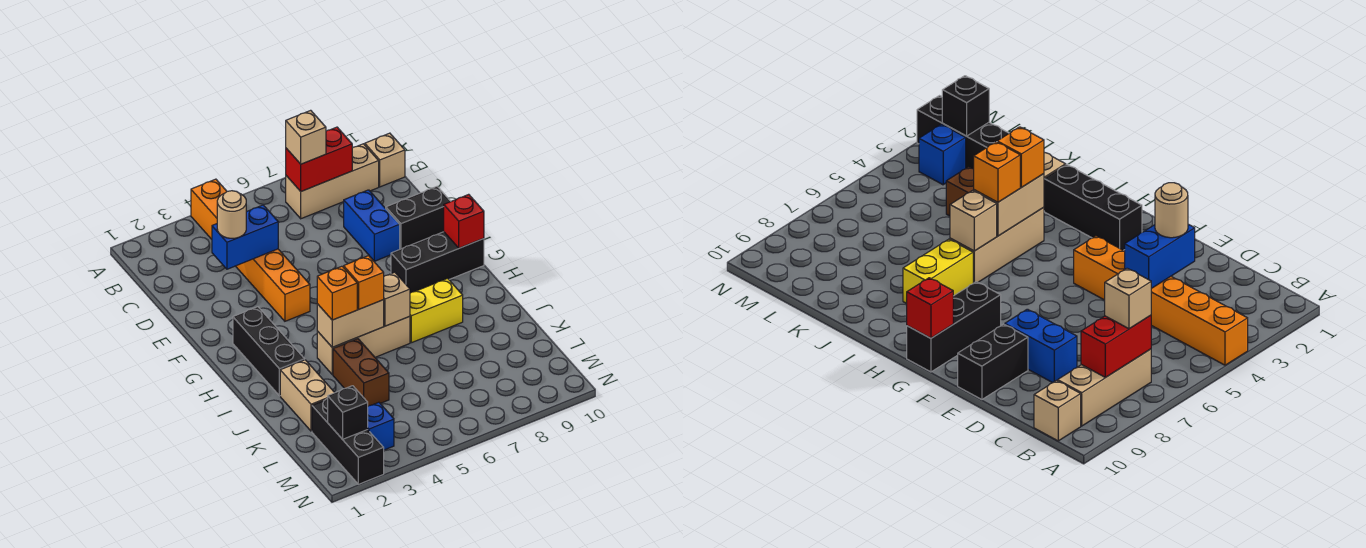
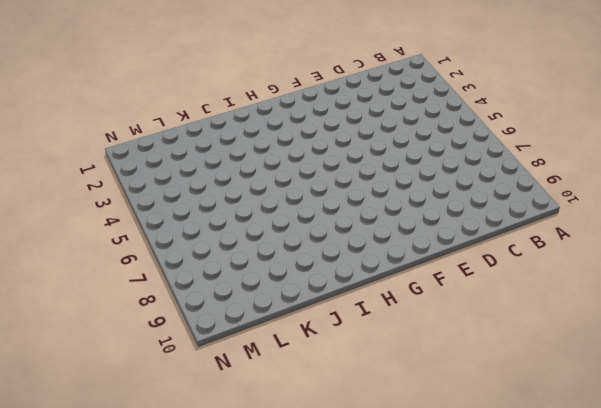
none -> orange brick A4:F4 level 1
none -> tan brick B7:B9 level 1
none -> tan brick B10 level 1

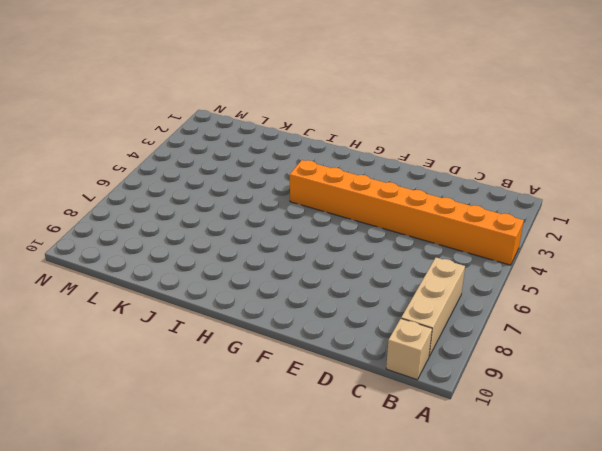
orange brick A4:H4 level 1 -> orange brick A4:F4 level 1
none -> blue brick D8:E8 level 1
none -> black brick E9:E10 level 1
none -> black brick G2:I2 level 1

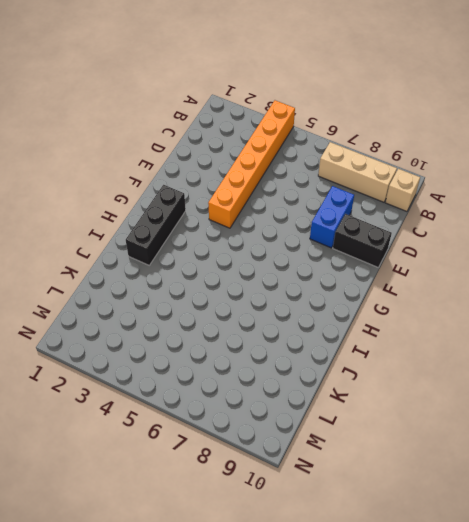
none -> black brick G8:G10 level 1
none -> tan brick I4:I6 level 1
none -> yellow brick I7:I8 level 1

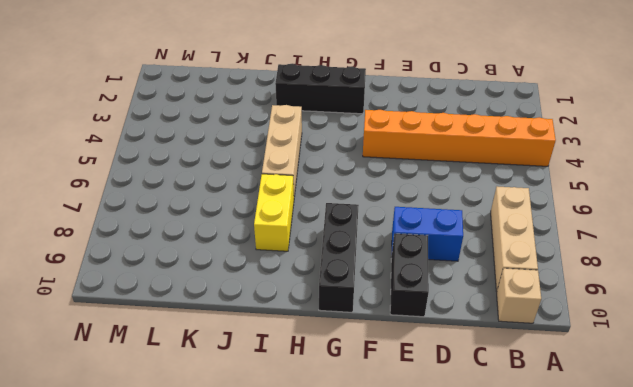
none -> tan brick J2:K2 level 1
none -> brown brick J4:K4 level 1
none -> black brick L2:N2 level 1

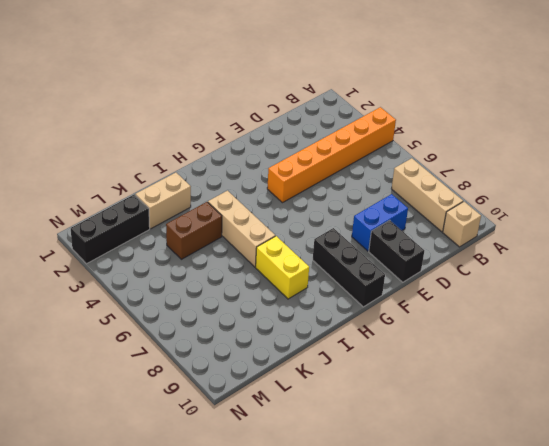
none -> black brick G2:I2 level 1
none -> blue brick M3 level 1
none -> red brick B7:B8 level 2

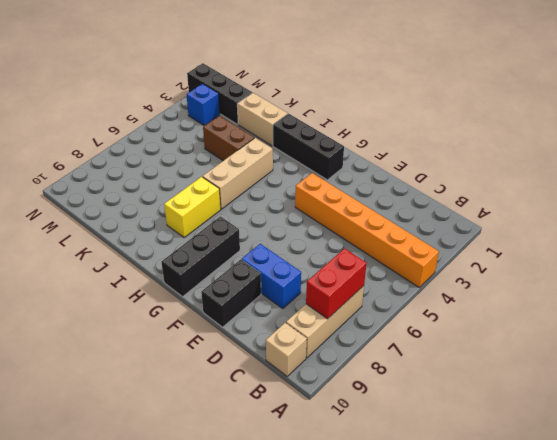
none -> blue brick D3:D4 level 2
none -> red brick G10 level 2
none -> tan brick I4:I5 level 2

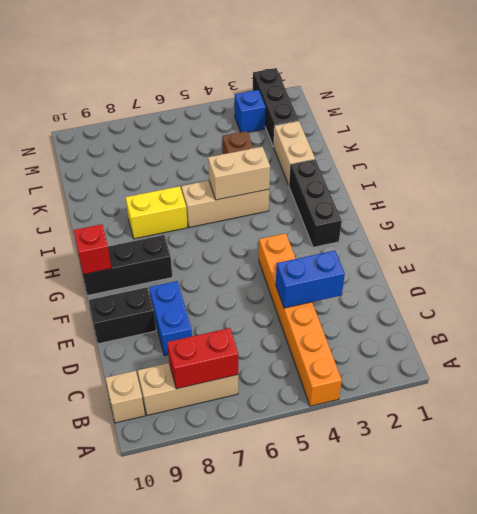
none -> tan brick I6 level 2
none -> black brick M2 level 2
none -> tan brick B7 level 3

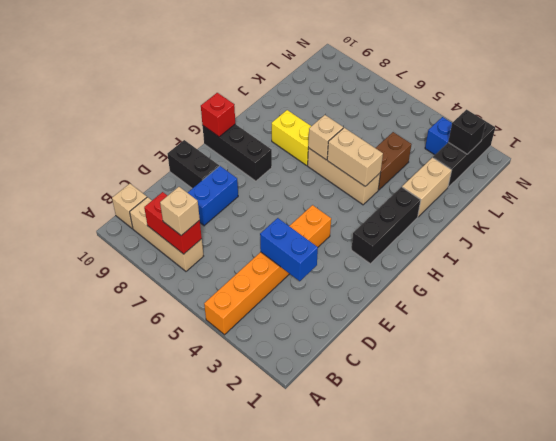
none -> tan round brick D3 level 3
none -> orange brick I4 level 3
none -> orange brick I5 level 3

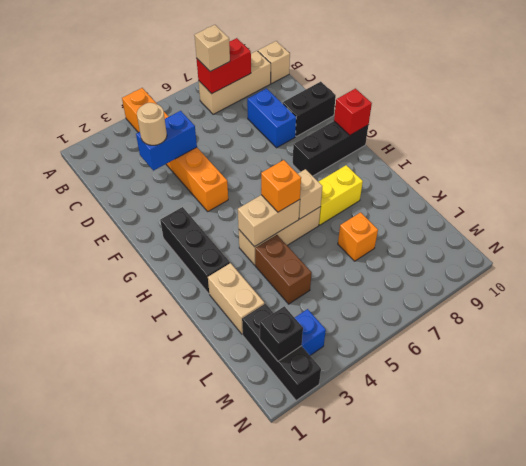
orange brick K7 level 1 -> orange brick I4 level 3

